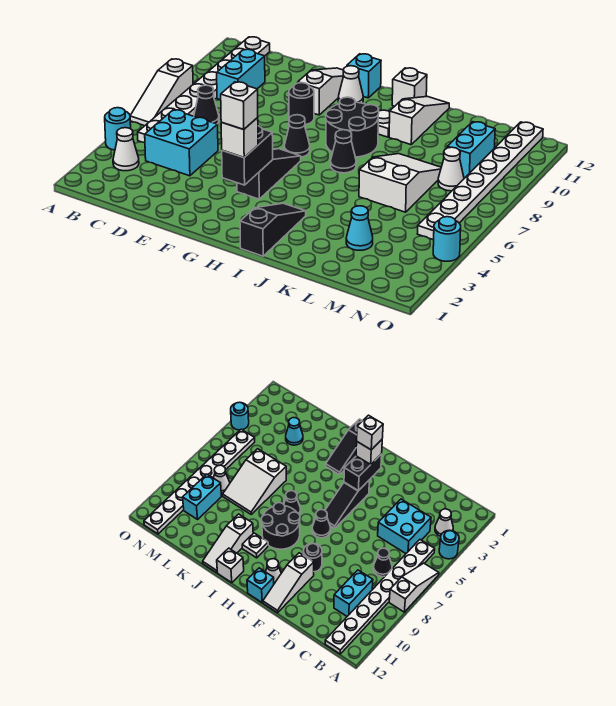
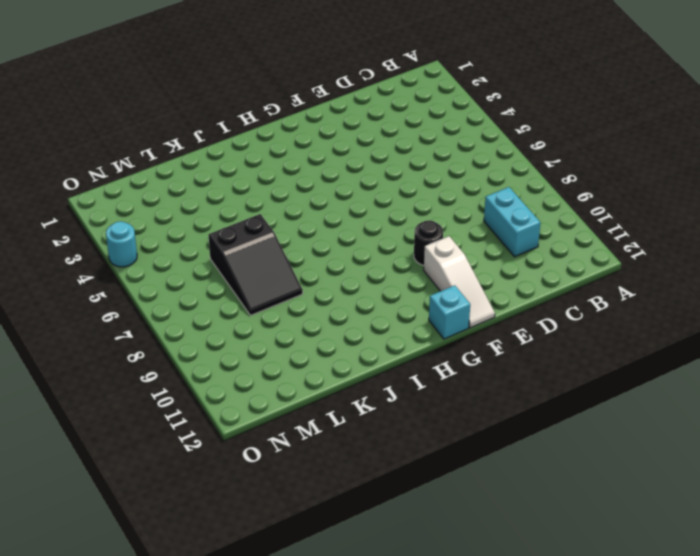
black slope K6:L8 level 1 top 6 -> white slope K6:L8 level 1 top 6
none -> cyan round brick A4 level 1
none -> white slope A6:A8 level 1 top 8
none -> white cone B3 level 1

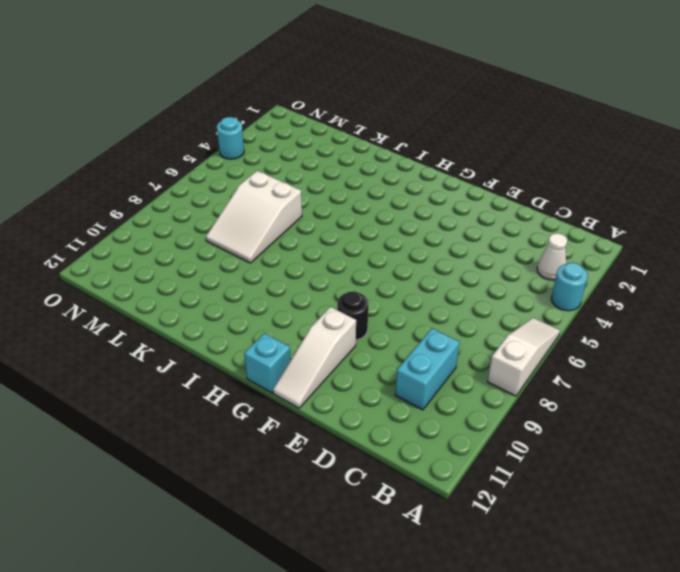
none -> white plate B5:B12 level 1
none -> cyan brick C4:D5 level 1
none -> black cone C7 level 1

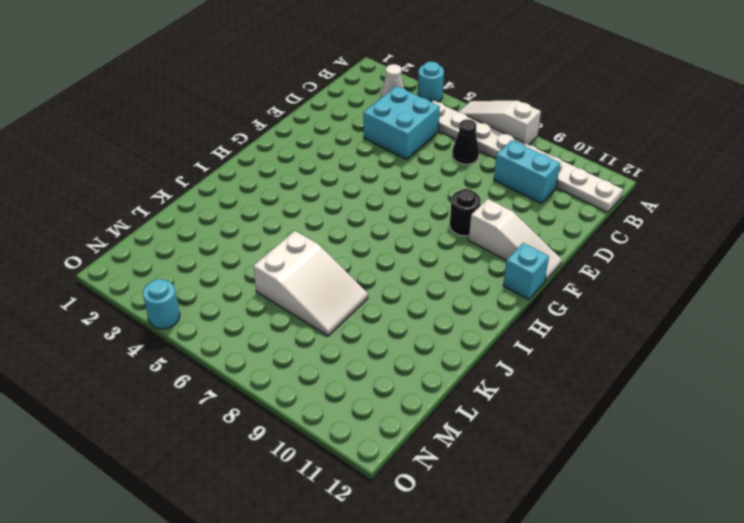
none -> black slope G4:G6 level 1 top 4
none -> black cone G7 level 1
none -> white cone G11 level 1

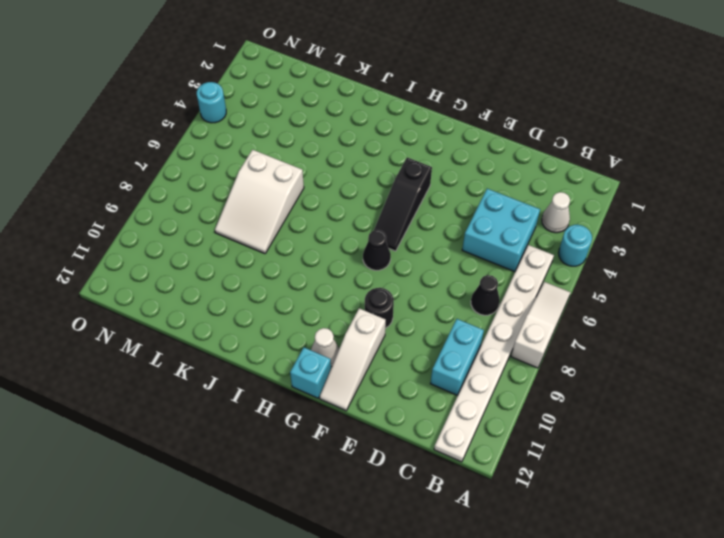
none -> black round brick H8:I9 level 1
none -> black slope I1:I3 level 1 top 1
none -> black cone I7 level 1

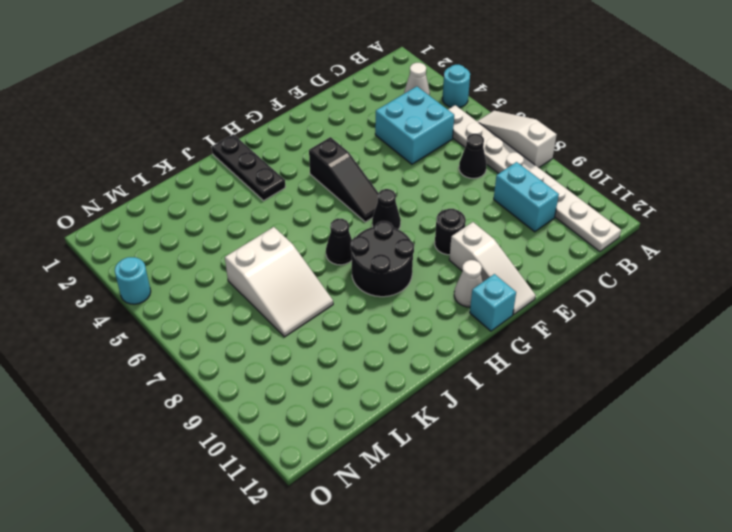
black plate I1:I3 level 1 -> black slope I1:I3 level 1 top 1
none -> white plate I10 level 1
none -> white brick I12 level 1
none -> white slope J10:J12 level 1 top 10

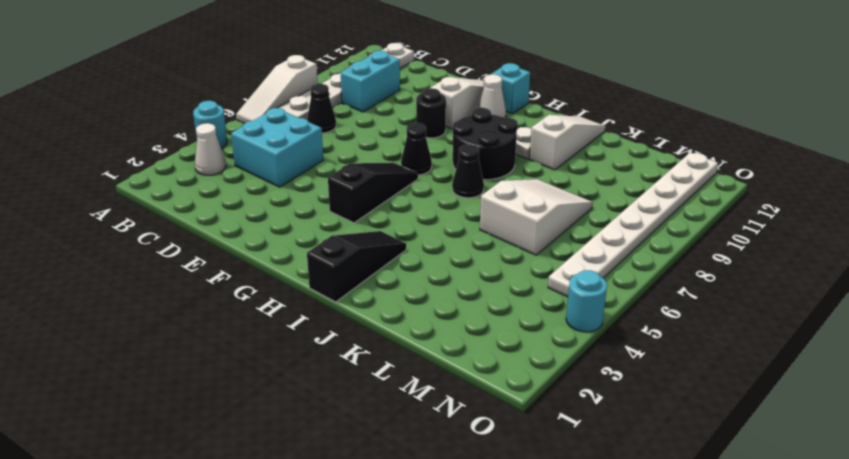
none -> white brick I12 level 1
none -> cyan cone L3 level 1
none -> white cone M8 level 1

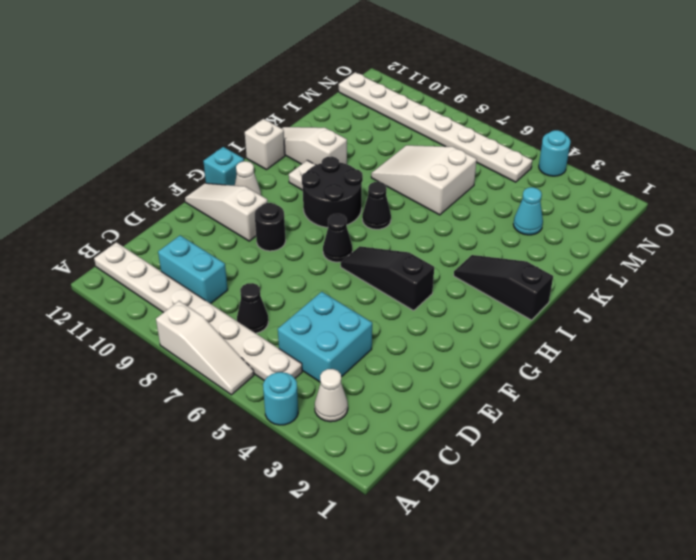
none -> white cone M8 level 1
none -> cyan brick M9:M10 level 1
none -> black brick G3:G4 level 2

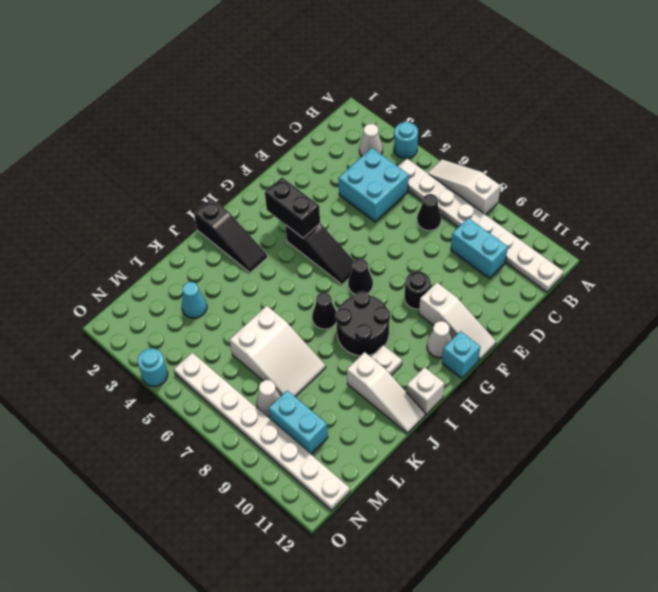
none -> white brick G3 level 3
none -> white brick G3 level 4

